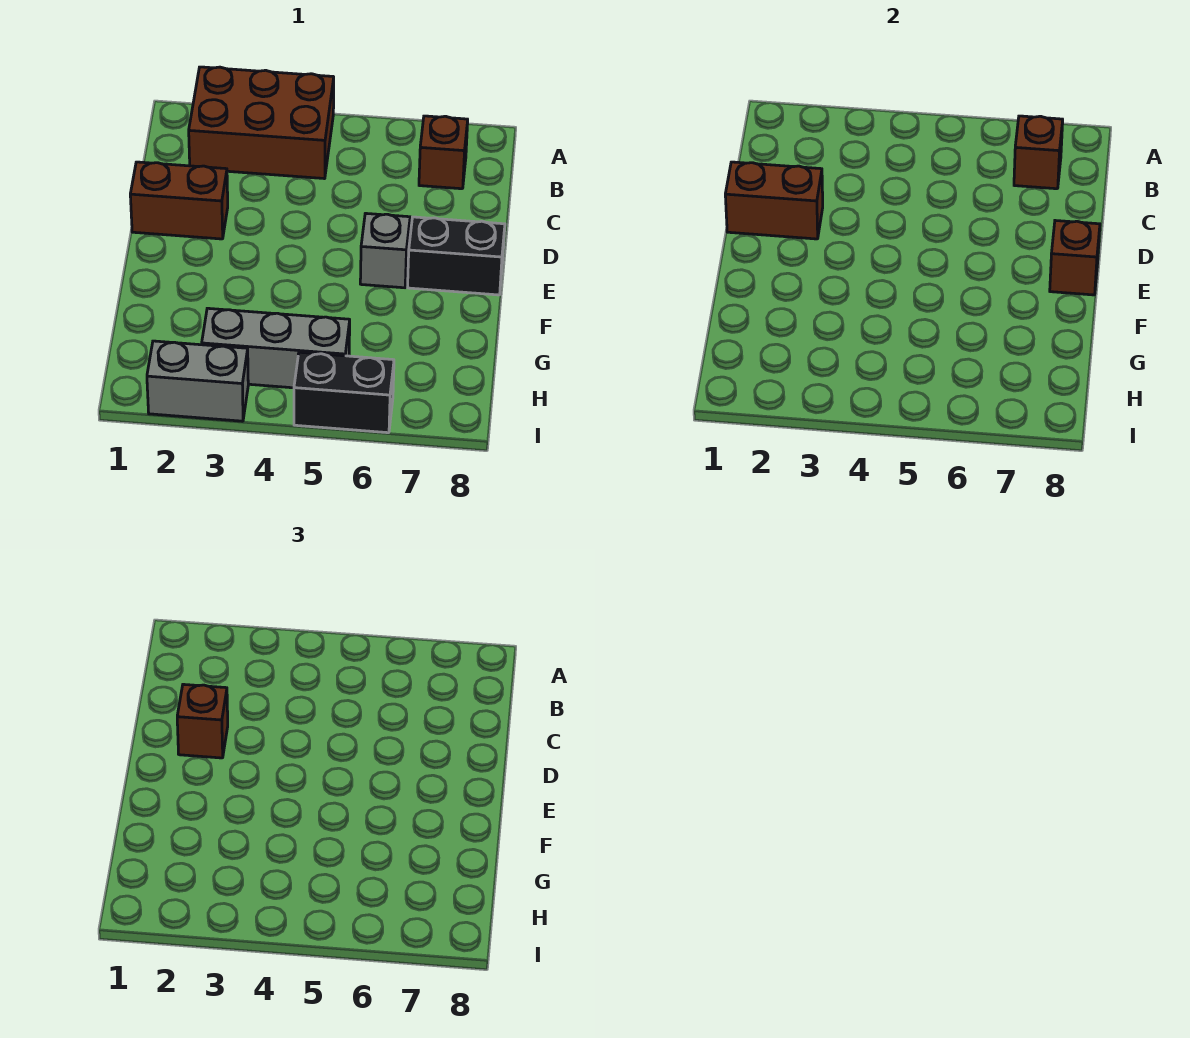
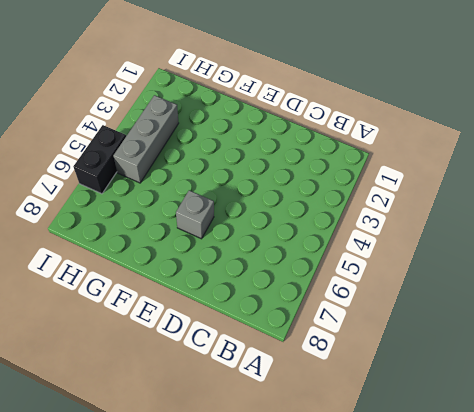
none -> brown brick A2:B4 level 1
none -> brown brick B7 level 1
none -> brown brick D1:D2 level 1

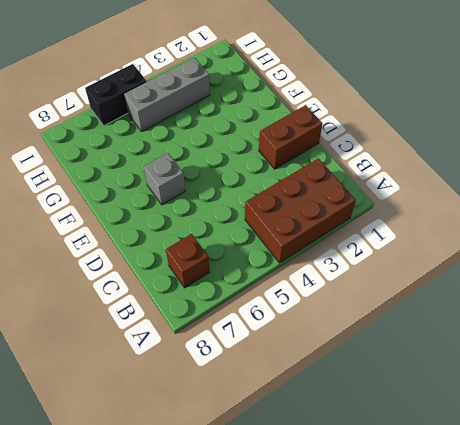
none -> black brick E7:E8 level 1
none -> grey brick I2:I3 level 1
none -> brown brick B7 level 2

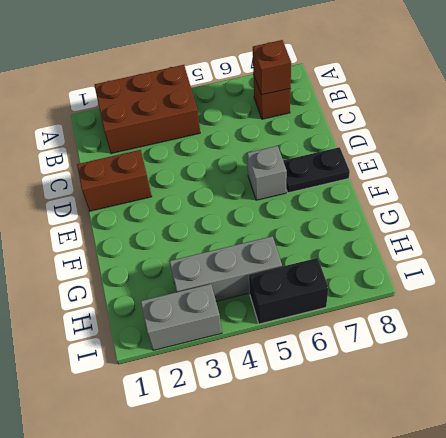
black plate E7:E8 level 1 -> black brick E7:E8 level 1
none -> brown brick D1:D2 level 2
none -> brown brick E8 level 2
none -> brown brick D2 level 3

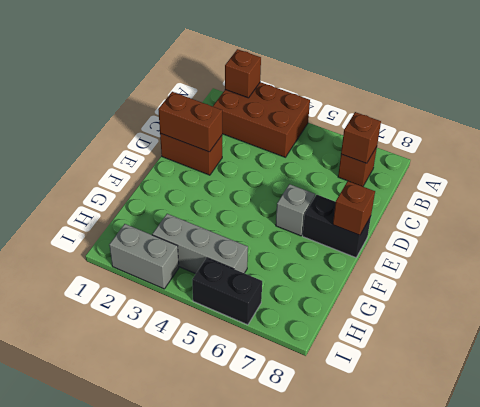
brown brick A2 level 2 -> brown brick D2 level 3

